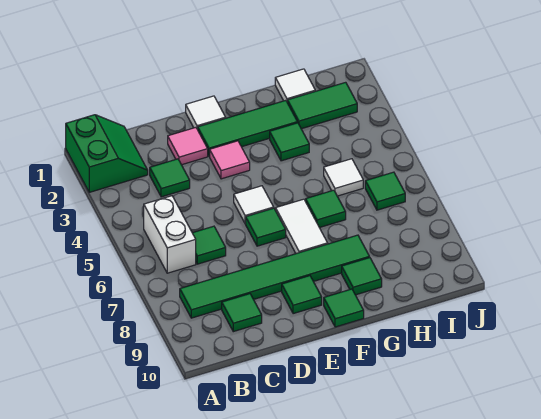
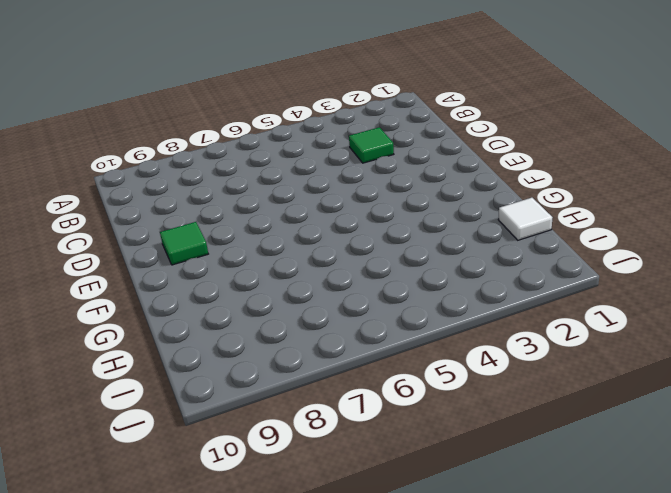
none -> green slope A1:B2 level 1 top A
none -> white brick B5:B6 level 1
none -> green tile B8:G8 level 1

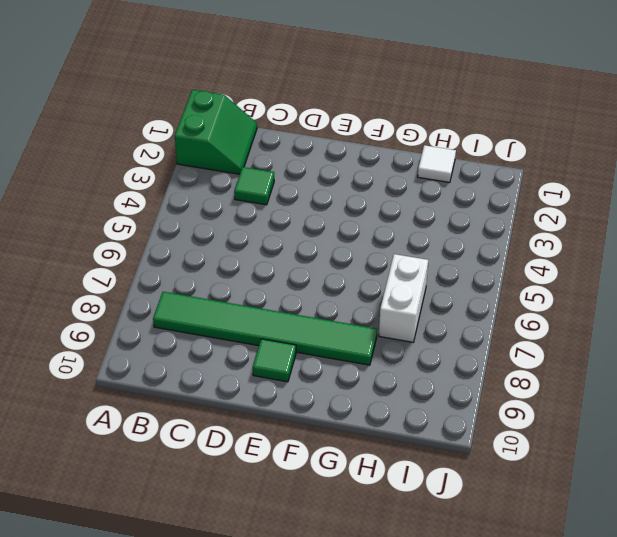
white brick H6:H7 level 1 -> white brick B5:B6 level 1
none -> green tile C6 level 1
none -> green tile C9 level 1
none -> pink tile D2 level 1

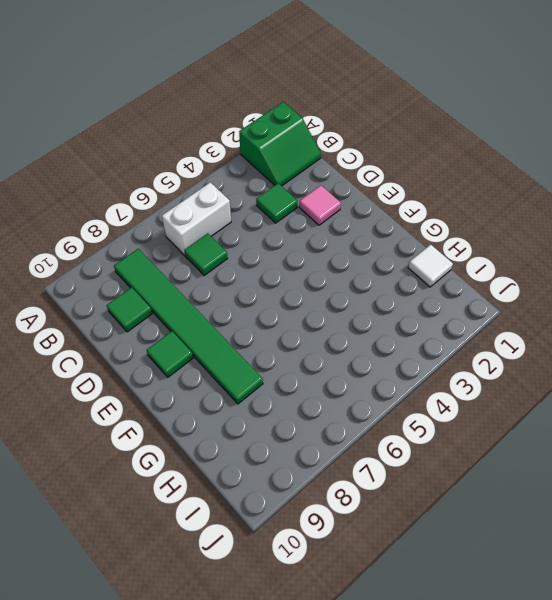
none -> white tile E1 level 1
none -> green tile E2:G2 level 1
none -> pink tile E3 level 1

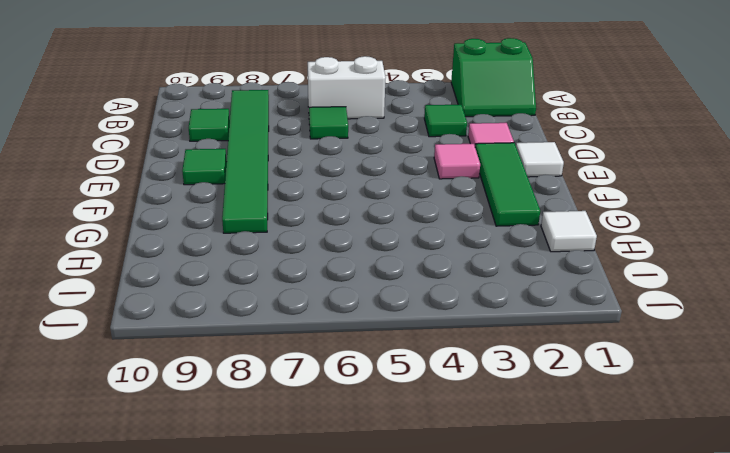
none -> white tile E5 level 1
none -> green tile E6 level 1
none -> white tile F6:F7 level 1

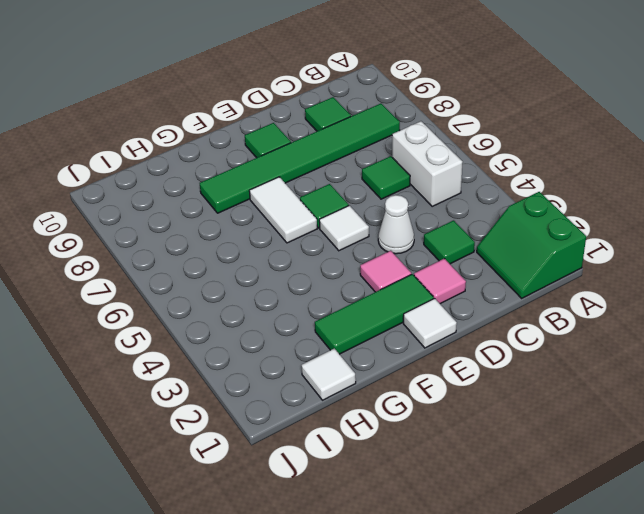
white cone D4 level 1 -> none
none -> green tile F10 level 1
none -> green tile G3 level 1
none -> green tile G6 level 1

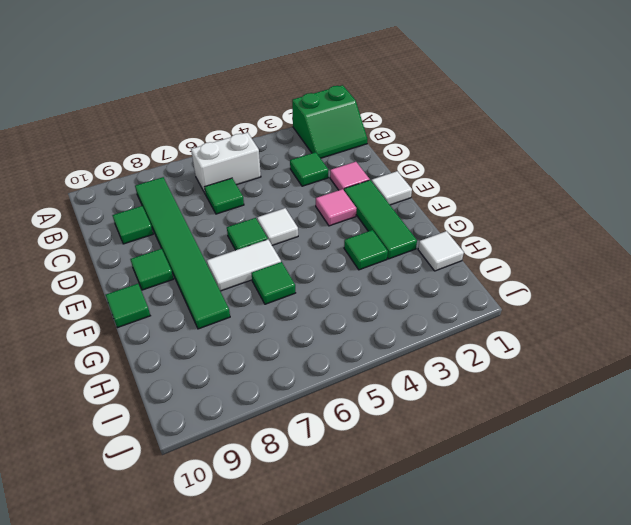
none -> green tile G9 level 1
none -> green tile H2:I2 level 1
none -> white tile H5 level 1

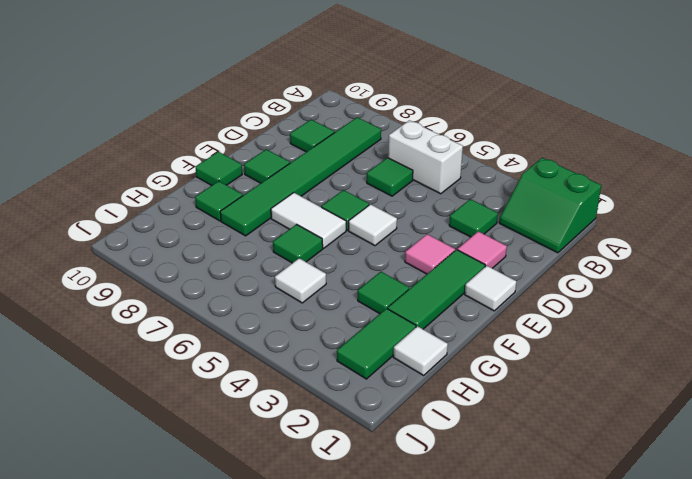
none -> green tile I6 level 1

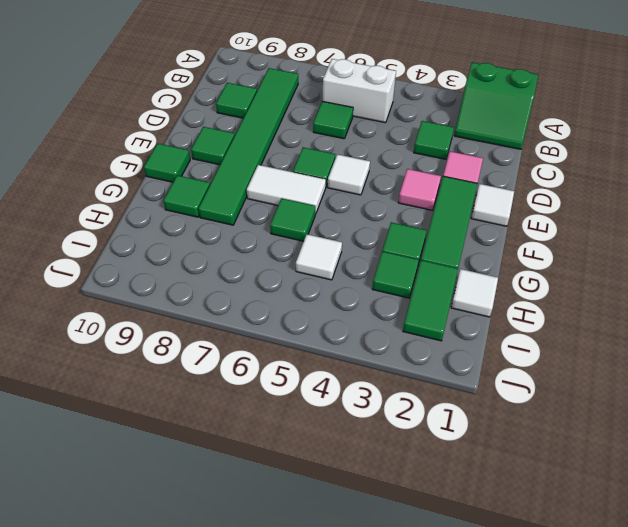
green tile H3 level 1 -> green tile I6 level 1

